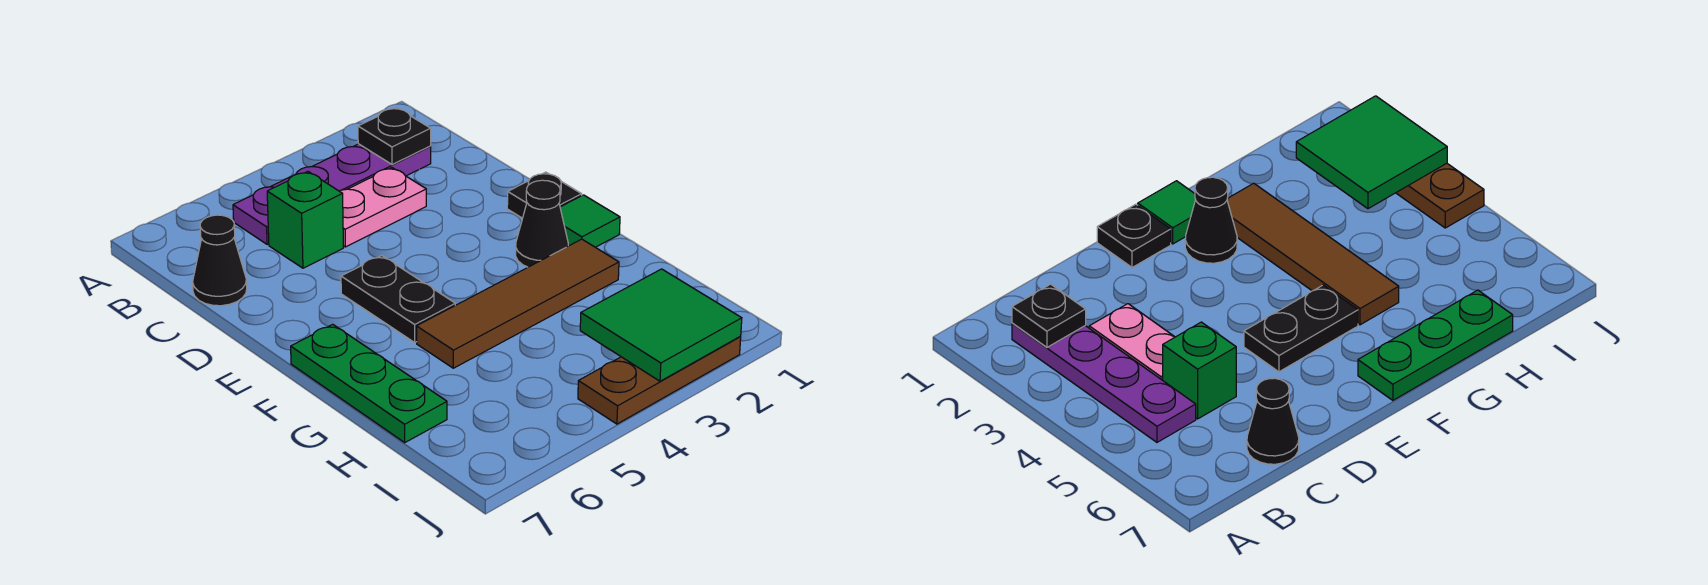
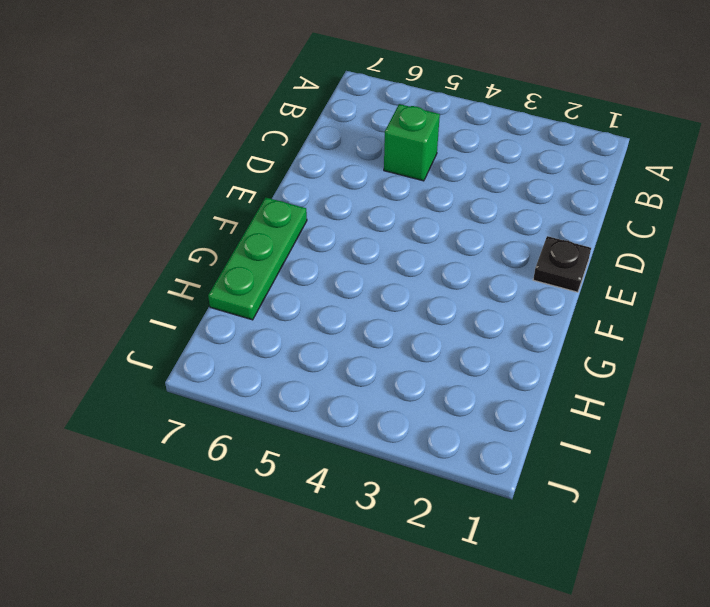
none -> purple plate B2:B5 level 1
none -> pink plate C3:C4 level 1
none -> black cone C7 level 1

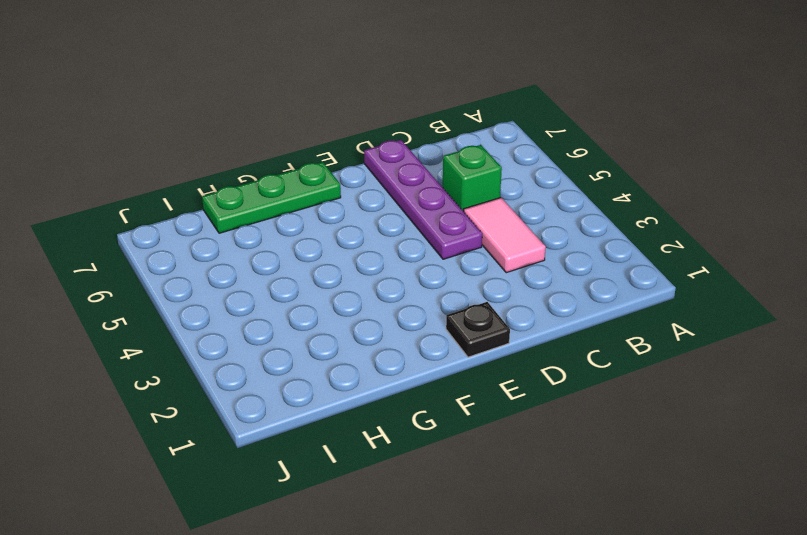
pink tile C3:C4 level 1 -> pink plate C3:C4 level 1
purple plate D4:D7 level 1 -> purple plate B2:B5 level 1
none -> black cone C7 level 1
none -> black plate E5:F5 level 1
none -> green tile F1 level 1

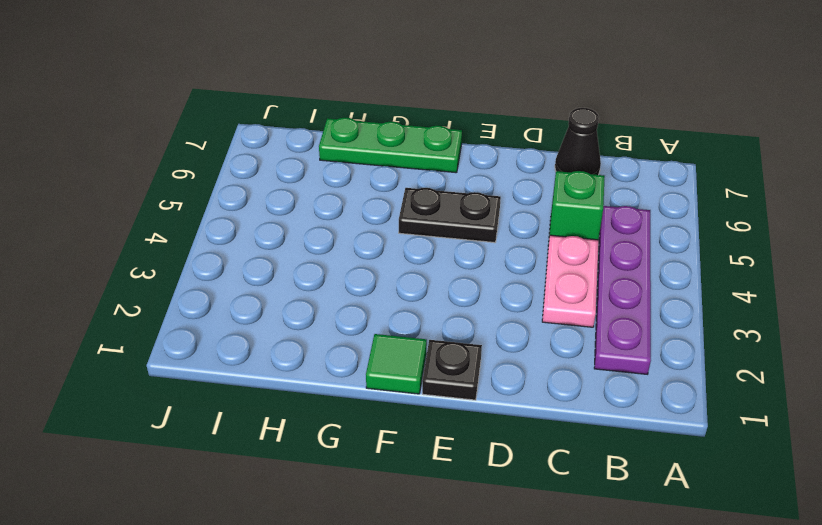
none -> black cone F2 level 1
none -> brown tile G2:G5 level 1
none -> brown plate J2:J4 level 1

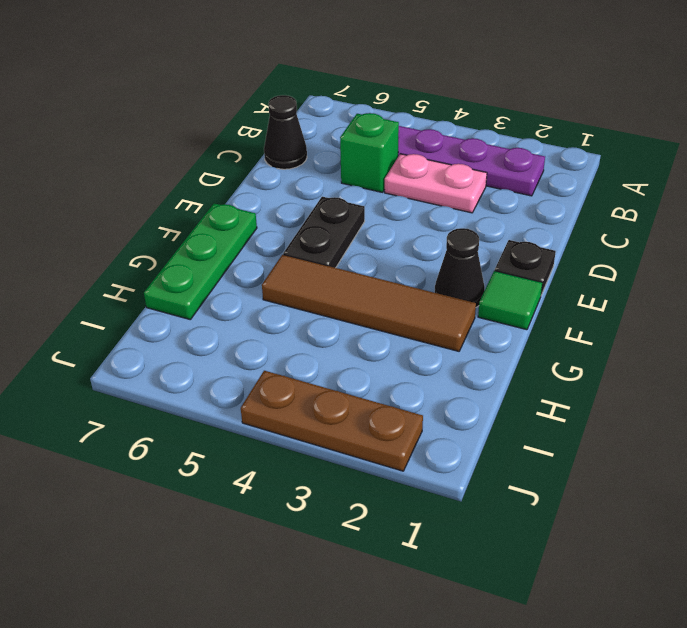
none -> black plate B2 level 2
none -> green tile I2:J3 level 2

